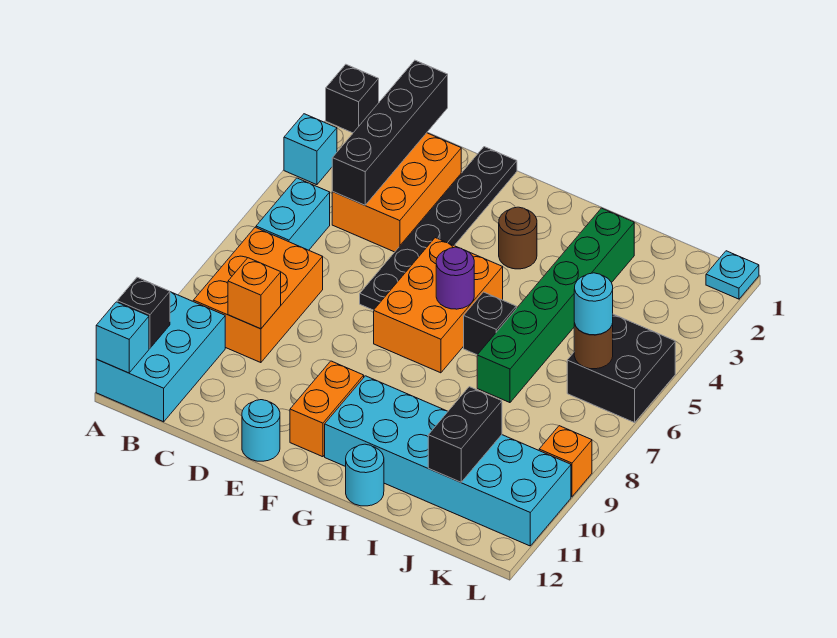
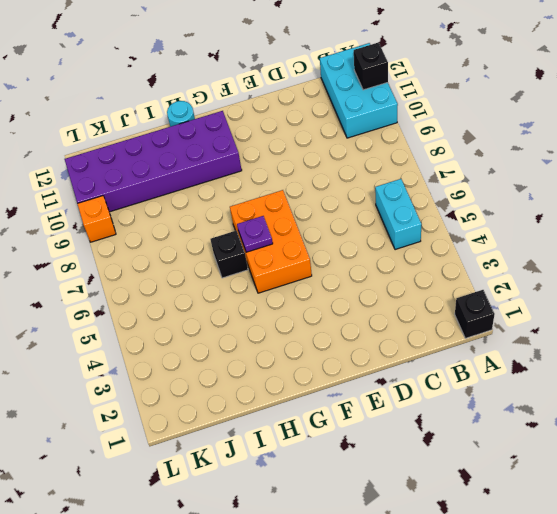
purple plate G6 level 2 -> purple round brick G6 level 2
purple brick G10:L11 level 1 -> cyan brick G10:L11 level 1
none -> cyan brick A3 level 1
none -> orange brick B7:C9 level 1
none -> orange brick C2:D4 level 1

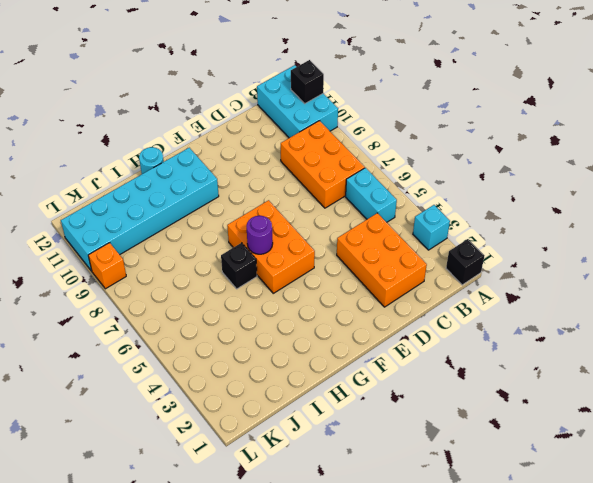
none -> black plate E1:E6 level 1
none -> cyan round brick E12 level 1
none -> orange brick F10:F11 level 1

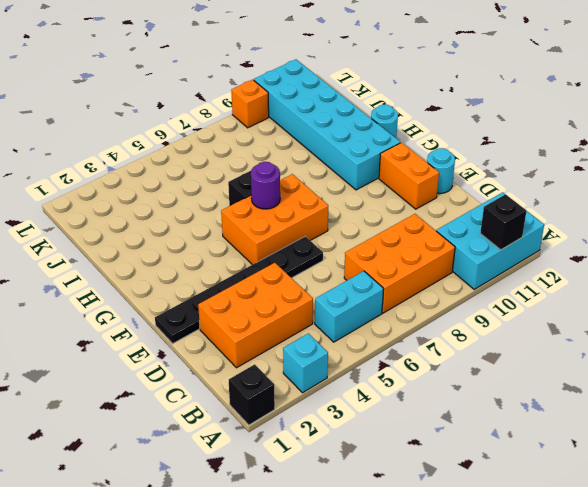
orange brick E11:F11 level 1 -> orange brick F10:F11 level 1
none -> brown round brick G3 level 1
none -> green brick I2:I7 level 1
none -> black brick K5:L6 level 1

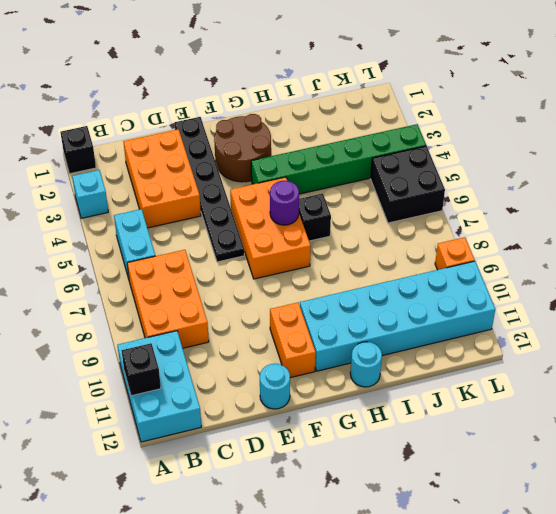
brown round brick F2:G3 level 1 -> brown round brick G3 level 1
green brick G4:L4 level 1 -> green brick I2:I7 level 1
none -> cyan plate L1 level 1
none -> cyan brick A12 level 2
none -> black brick C1:C4 level 2

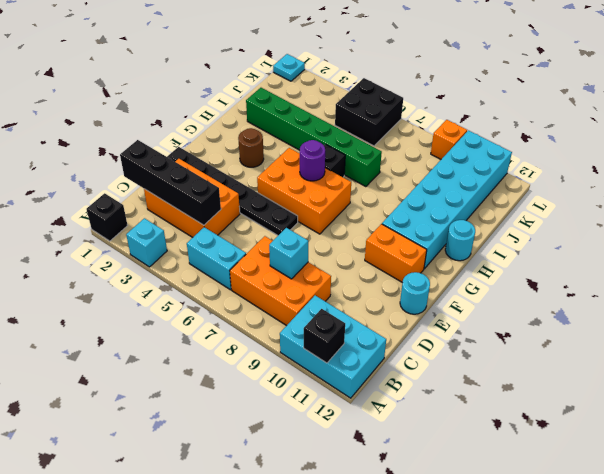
cyan brick C8 level 2 -> cyan brick A12 level 2
none -> orange brick C9 level 2
none -> black brick J10:J11 level 2
none -> brown round brick K6 level 2

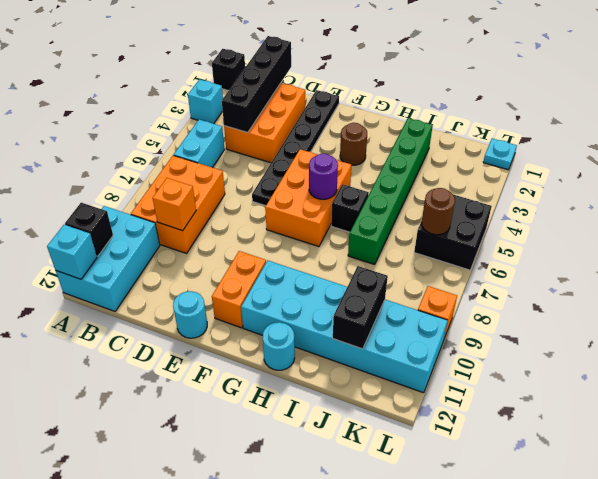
none -> cyan round brick K6 level 3

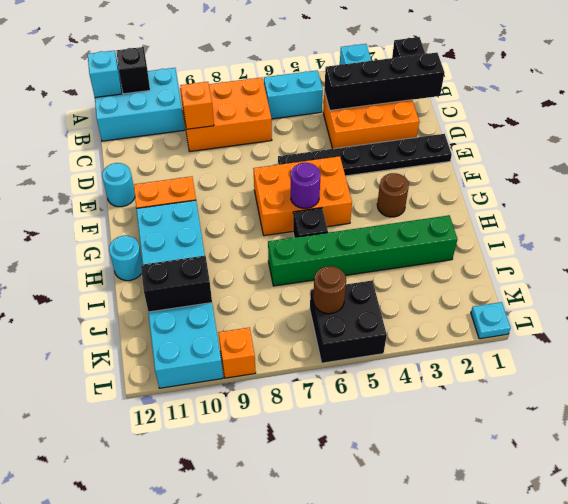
none -> cyan round brick K6 level 3

